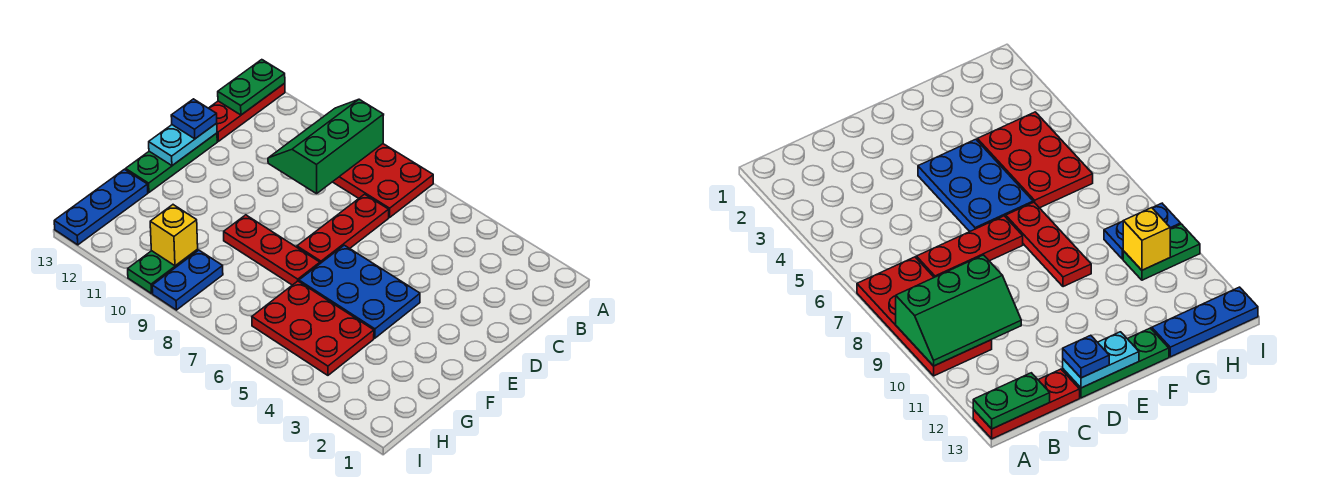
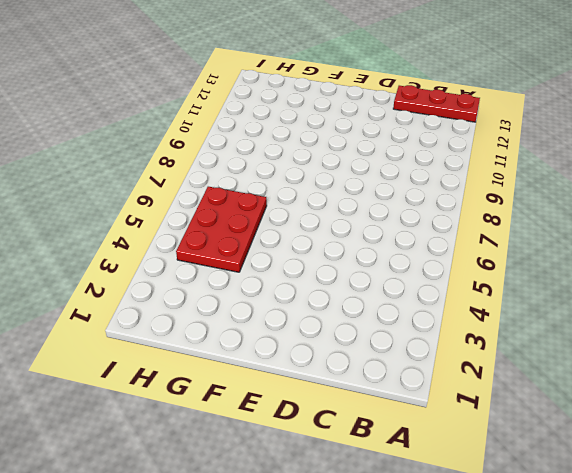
none -> red plate A7:B10 level 1
none -> red plate C7:E7 level 1
none -> green plate D13:F13 level 1

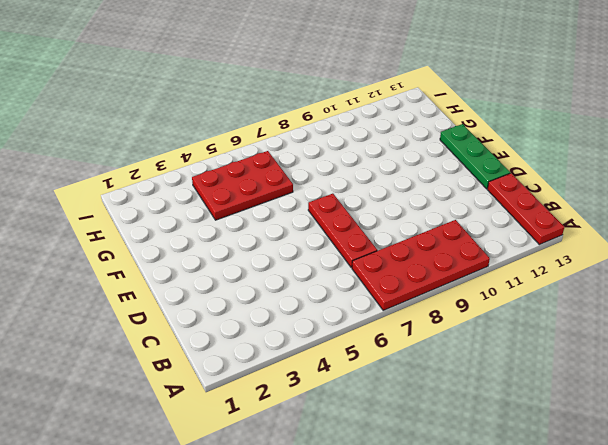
none -> blue plate E4:F6 level 1
none -> red plate F7:F9 level 1
none -> blue plate G13:I13 level 1

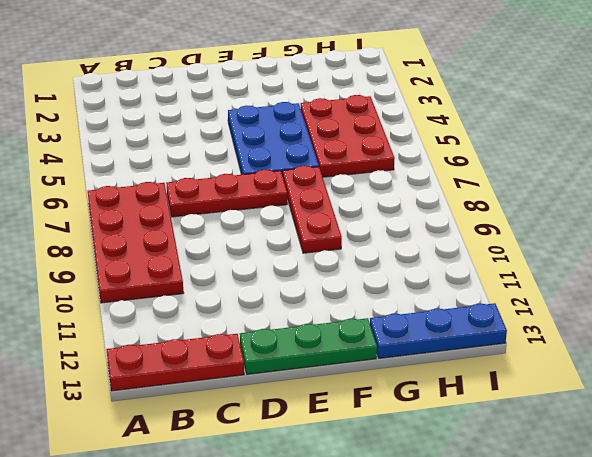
none -> blue plate H9:I9 level 1
none -> green plate H10:I10 level 1
none -> green slope A9:C10 level 2 top 9

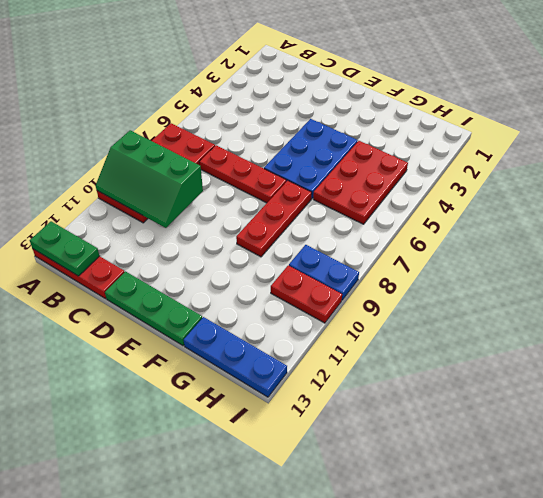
red plate H10:I10 level 1 -> green plate H10:I10 level 1
none -> cyan plate D13:E13 level 2
none -> yellow brick H10 level 2
none -> blue plate D13 level 3

